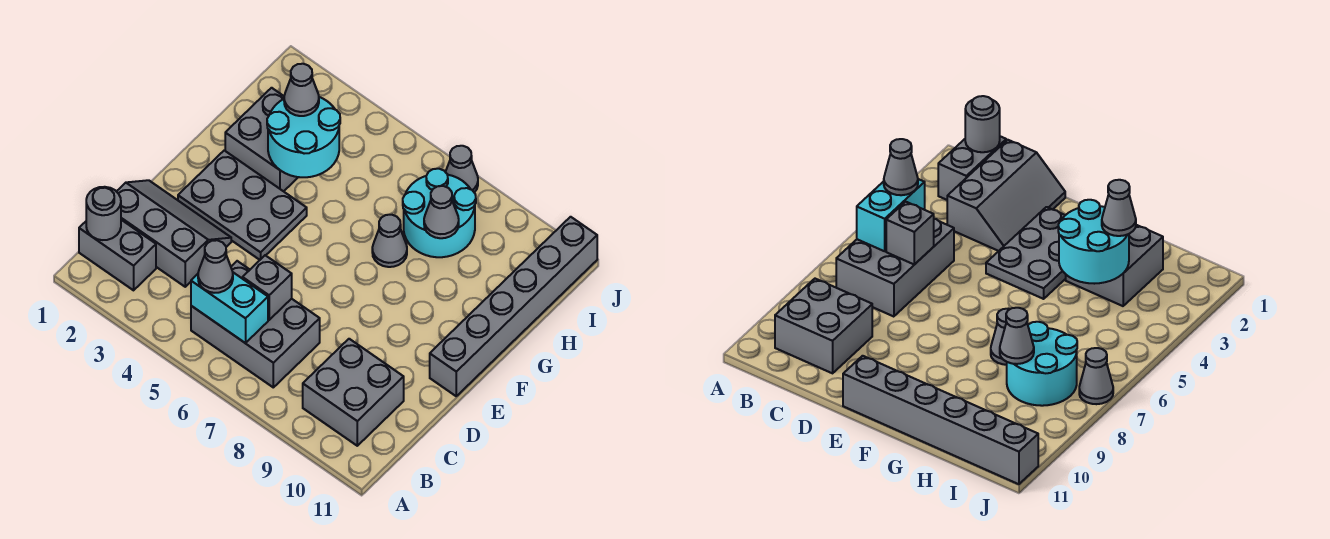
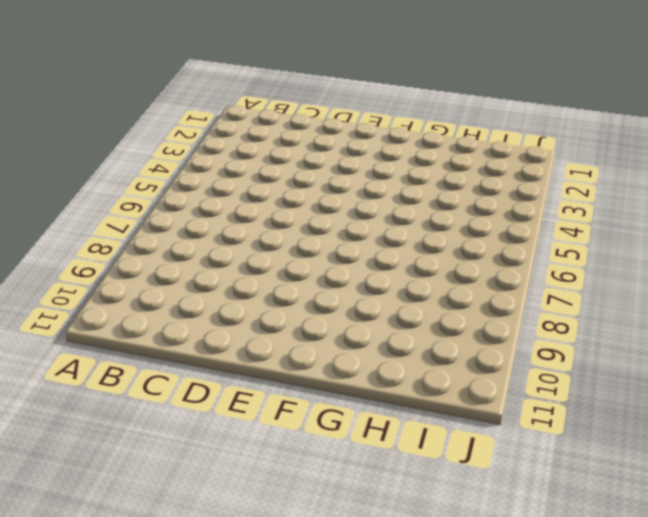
none -> grey brick B1:B2 level 1
none -> grey brick B5:C7 level 1
none -> grey brick B9:C10 level 1

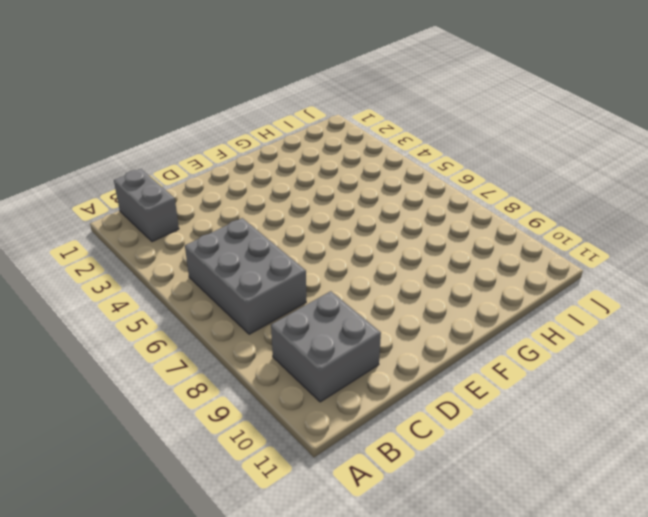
none -> grey slope C1:D3 level 1 top C
none -> grey plate E2:F4 level 1
none -> grey brick E11:J11 level 1

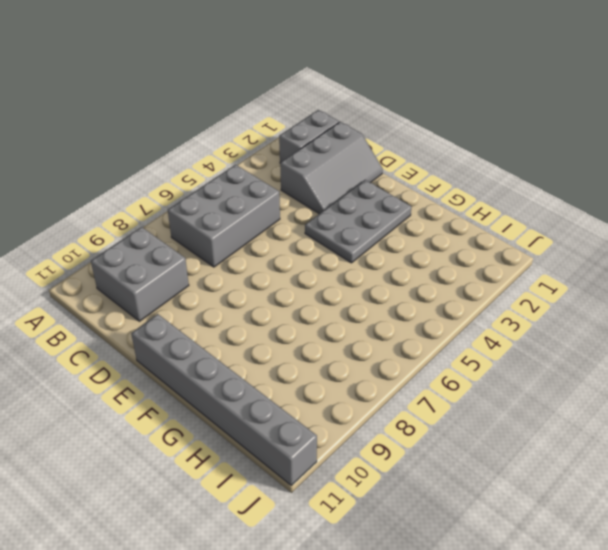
none -> grey brick G2:H3 level 1
none -> grey cone G7 level 1
none -> cyan round brick H7:I8 level 1

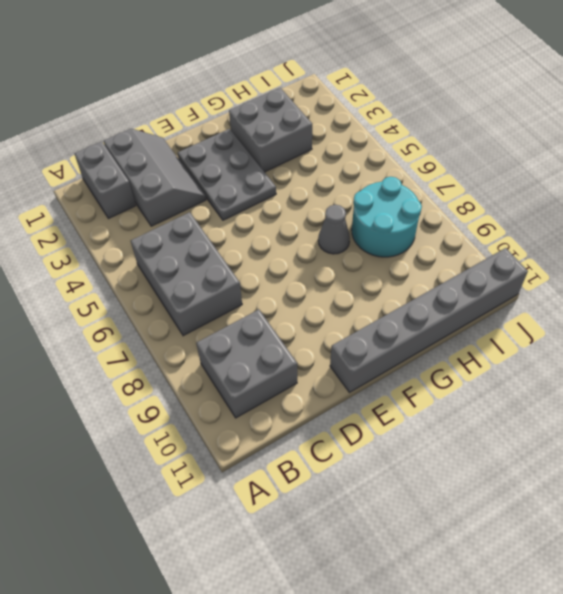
none -> grey cone J7 level 1
none -> grey round brick B1 level 2
none -> cyan brick B5:B6 level 2

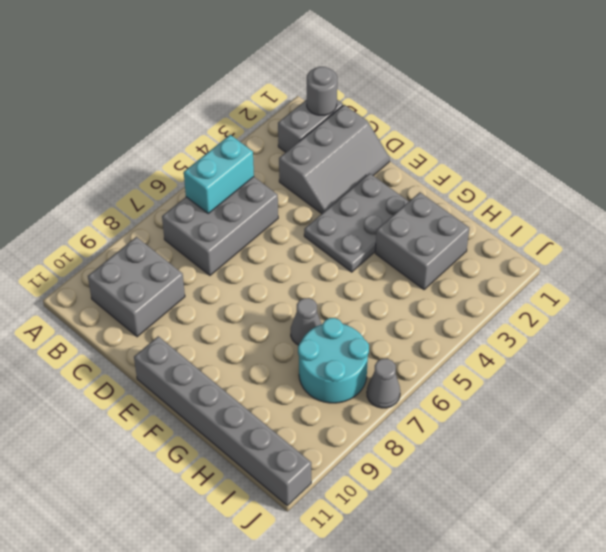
none -> grey brick C6 level 2
none -> cyan round brick G3:H4 level 2
none -> grey cone H8 level 2

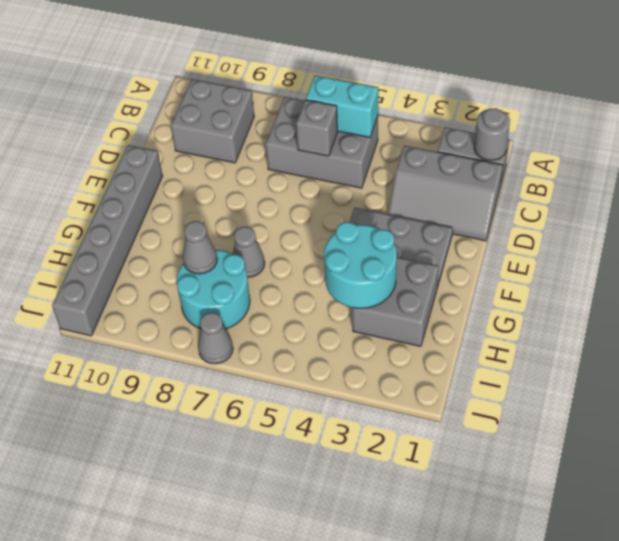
none -> grey cone B5 level 3
none -> grey cone H3 level 3

